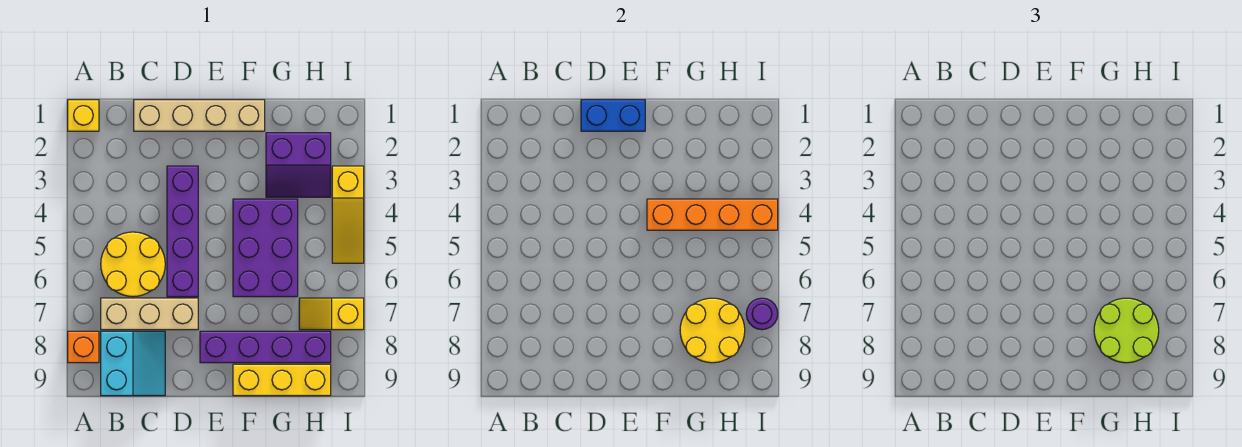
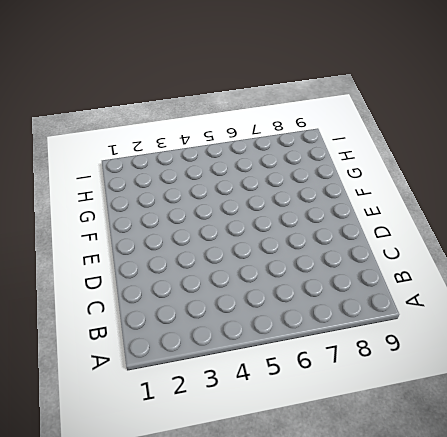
none -> yellow brick A1 level 1
none -> orange brick A8 level 1
none -> yellow round brick B5:C6 level 1

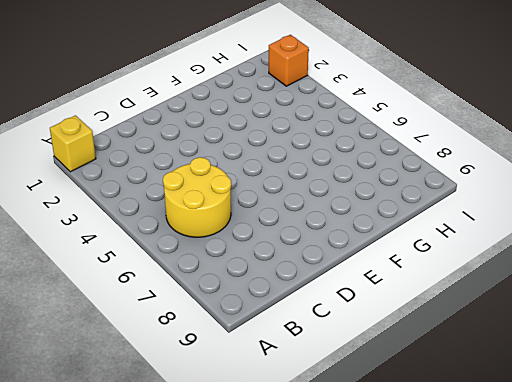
orange brick I2 level 1 -> orange brick A8 level 1
none -> tan brick B7:D7 level 1
none -> cyan slope B8:C9 level 1 top B
none -> tan brick C1:F1 level 1

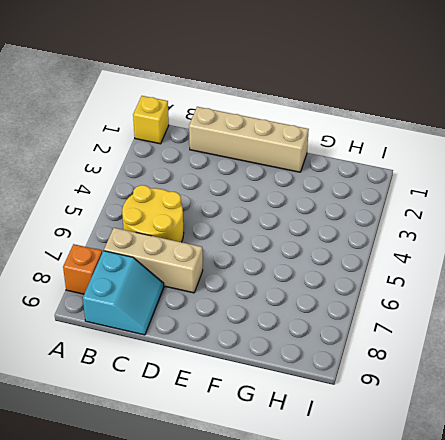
none -> purple brick D3:D6 level 1
none -> purple brick E8:H8 level 1
none -> purple brick F4:G6 level 1

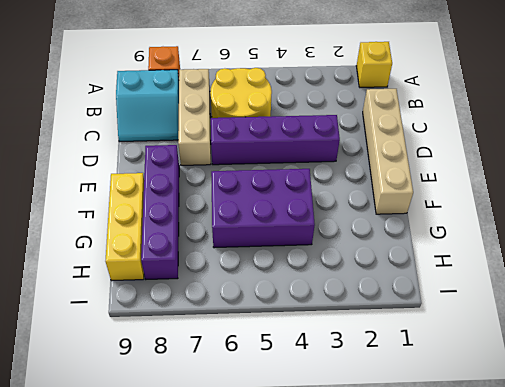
none -> purple slope G2:H3 level 1 top 2
none -> yellow slope H7:I7 level 1 top I
none -> yellow slope I3:I5 level 1 top 3

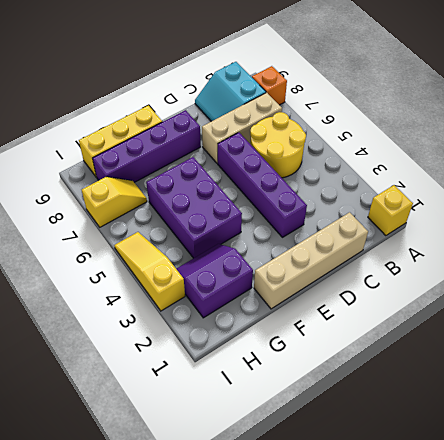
none -> blue brick D1:E1 level 2
none -> orange brick F4:I4 level 2
none -> yellow round brick G7:H8 level 2

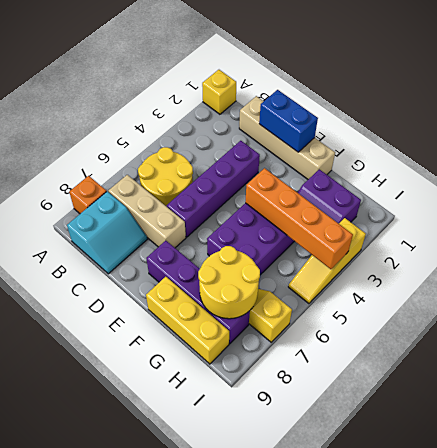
none -> purple round brick I7 level 2
none -> lime round brick G7:H8 level 3

